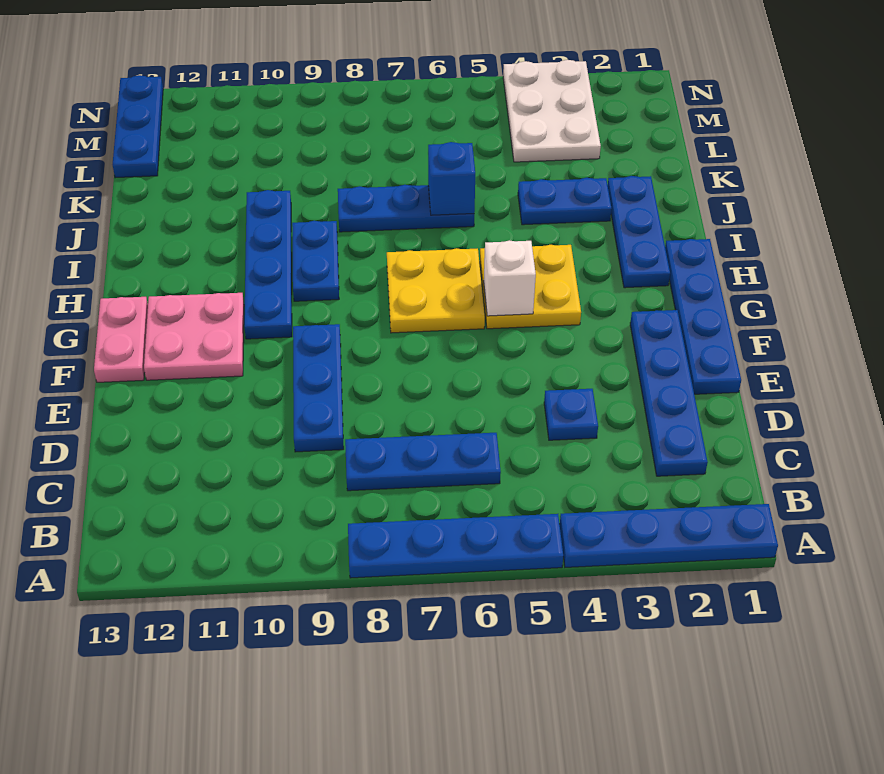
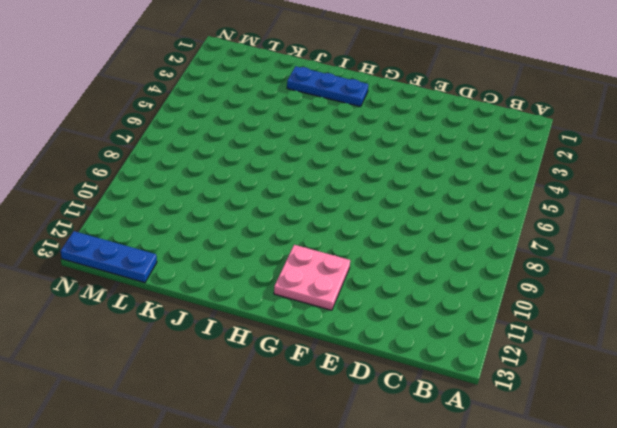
none -> blue plate A1:A4 level 1
none -> blue plate A5:A8 level 1
none -> blue plate C2:F2 level 1

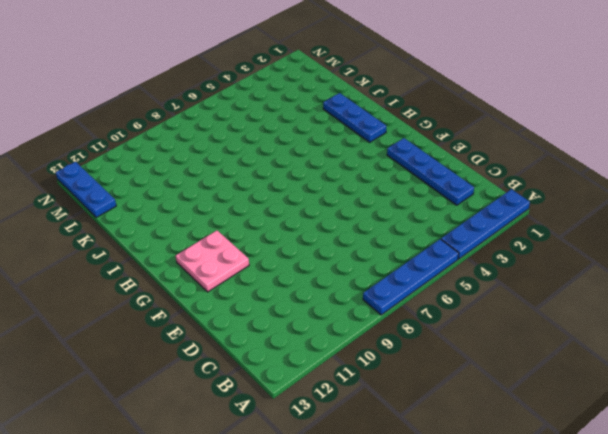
none -> blue plate C6:C8 level 1
none -> blue plate D4 level 1
none -> blue plate D9:F9 level 1

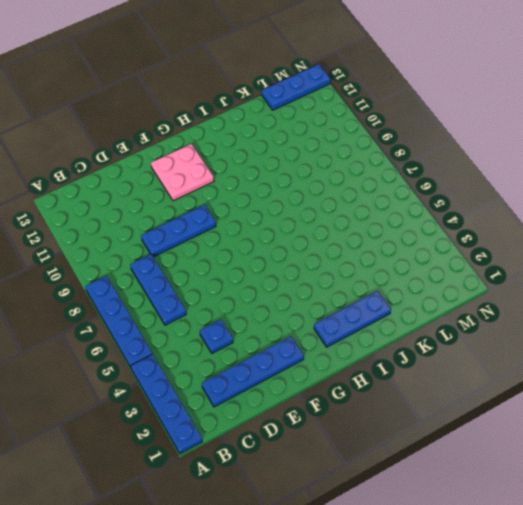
none -> blue plate E1:H1 level 1
none -> pink plate F13:G13 level 1
none -> yellow plate G4:H5 level 1

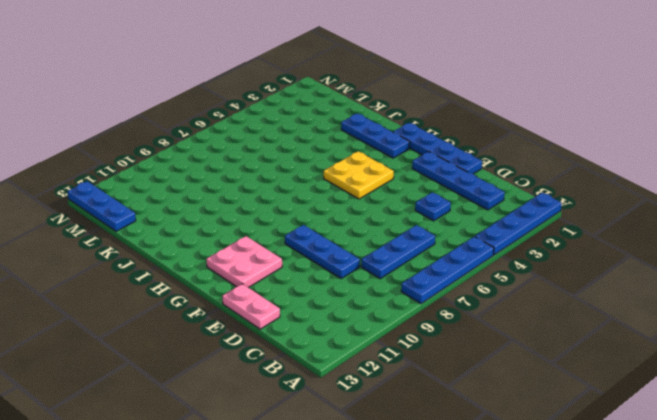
pink plate D13:E13 level 1 -> pink plate F13:G13 level 1
none -> yellow plate G6:H7 level 1
none -> blue plate G10:J10 level 1
none -> blue plate H9:I9 level 1

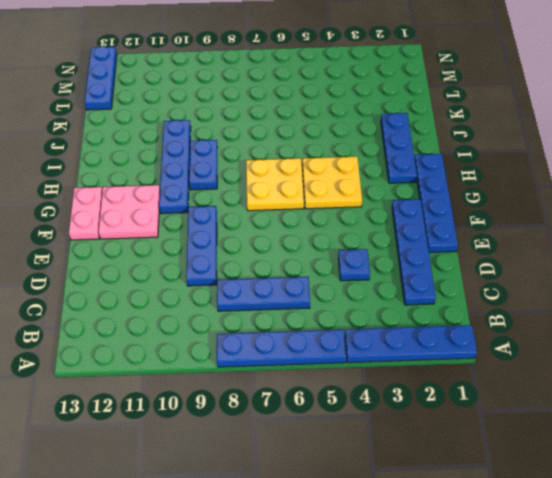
none -> blue plate J3:J4 level 1
none -> blue plate J6:J8 level 1
none -> white plate L3:N4 level 1

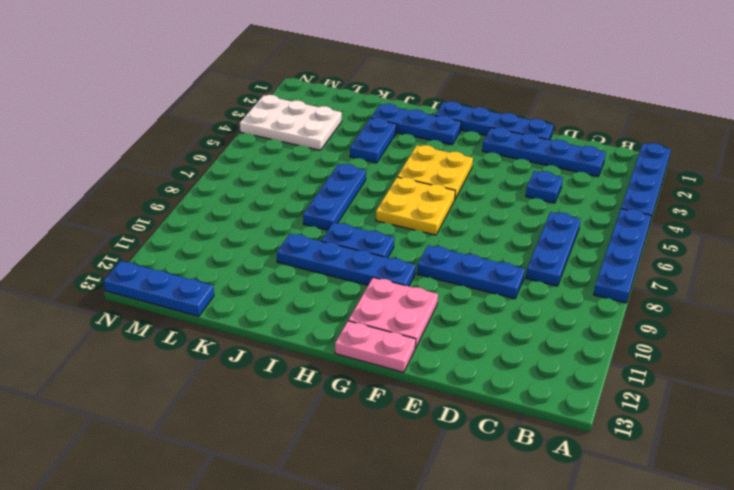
none -> white brick G5 level 2
none -> blue brick J6 level 2

